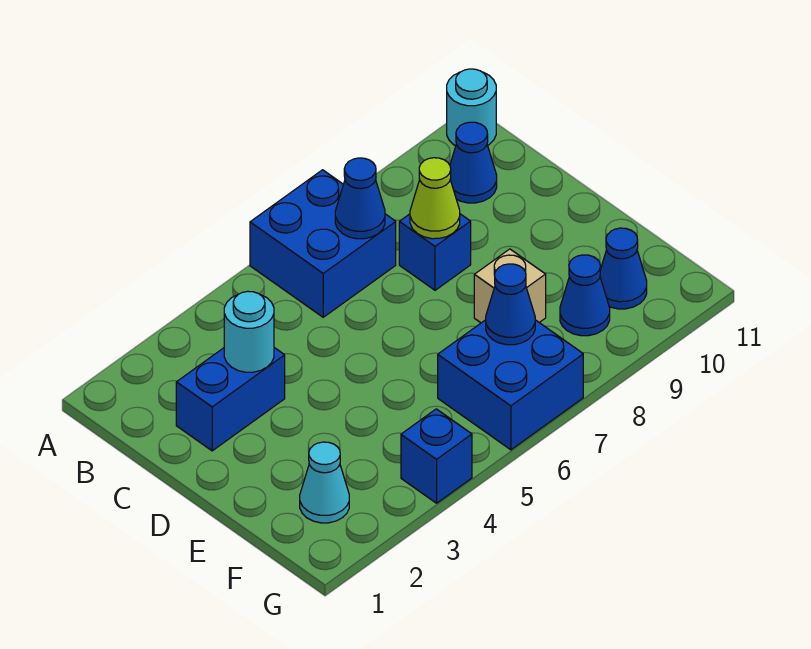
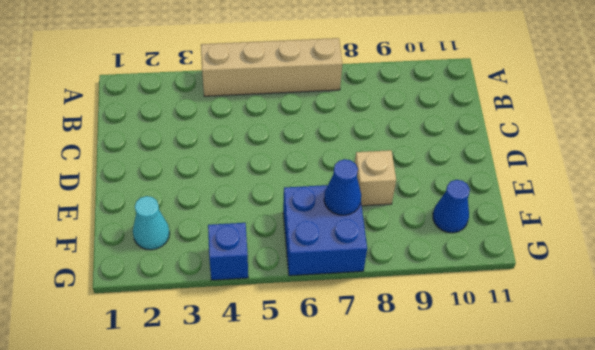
tan brick A4:A7 level 1 -> blue brick A6:B7 level 1
none -> cyan round brick A11 level 1
none -> blue cone B10 level 1
none -> blue brick C2:C3 level 1

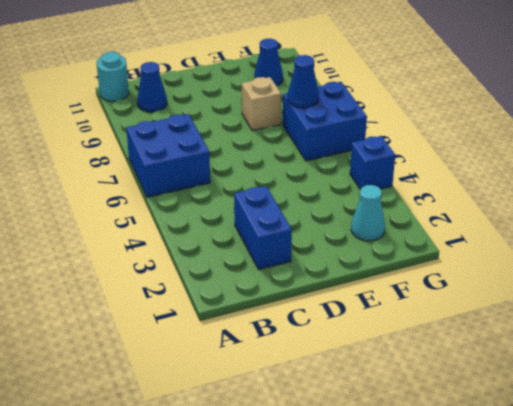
none -> blue brick C8 level 1
none -> blue cone F9 level 1
none -> blue cone B7 level 2

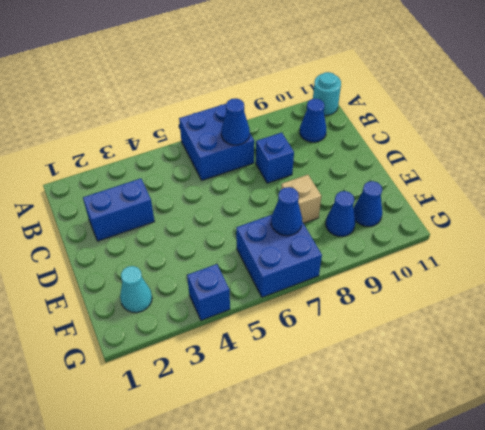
none -> cyan round brick C3 level 2
none -> lime cone C8 level 2

